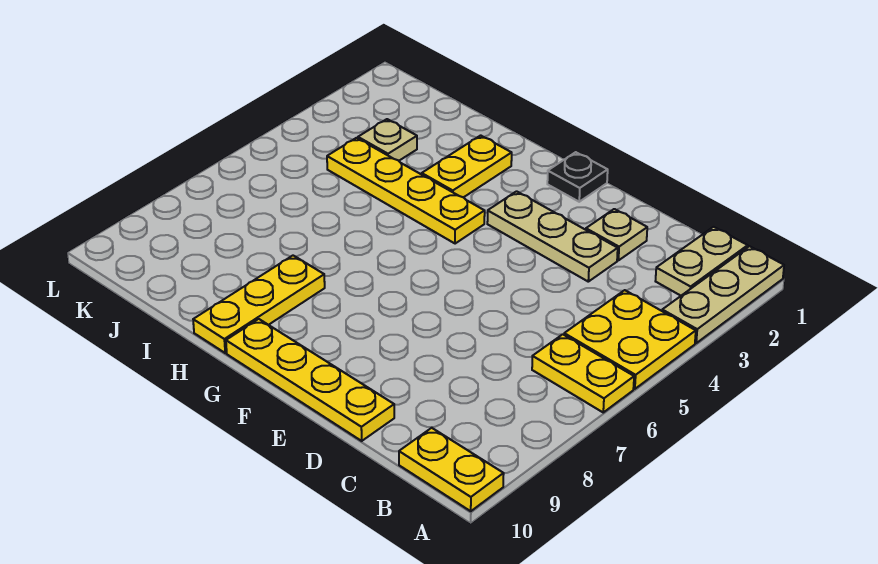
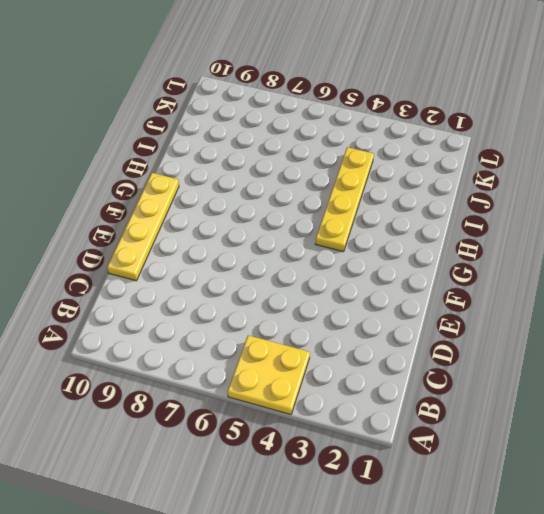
none -> tan plate A1:A3 level 1
none -> yellow plate A6:B6 level 1
none -> yellow plate A10:B10 level 1

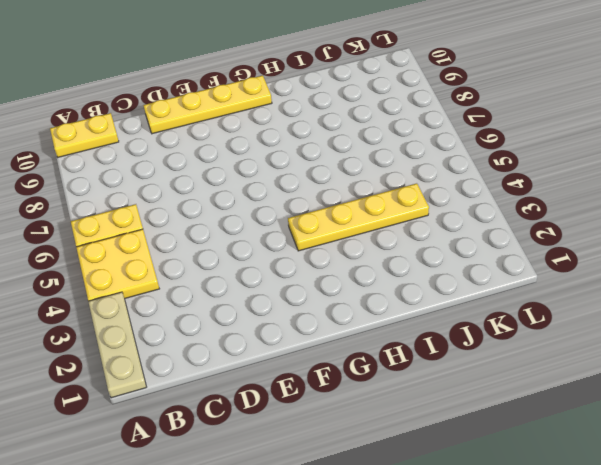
none -> tan plate B1:B2 level 1
none -> tan plate D2 level 1
none -> tan plate D3:F3 level 1

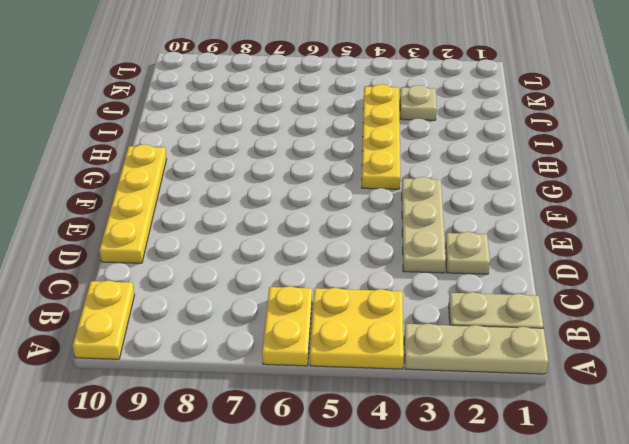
none -> black plate F1 level 1
none -> yellow plate H2:H3 level 1
none -> yellow plate H8:H10 level 1

